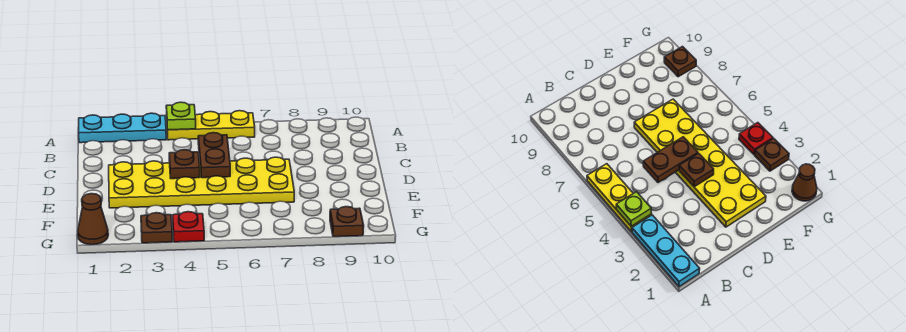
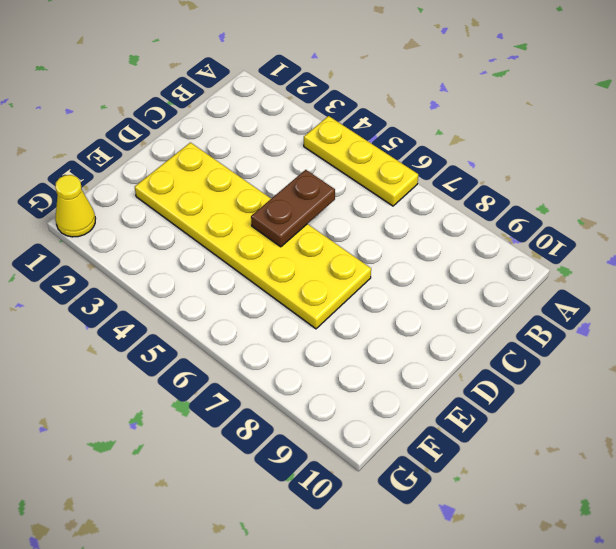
yellow cone G1 level 1 -> brown cone G1 level 1
none -> cyan plate A1:A3 level 1
none -> brown plate G3 level 1

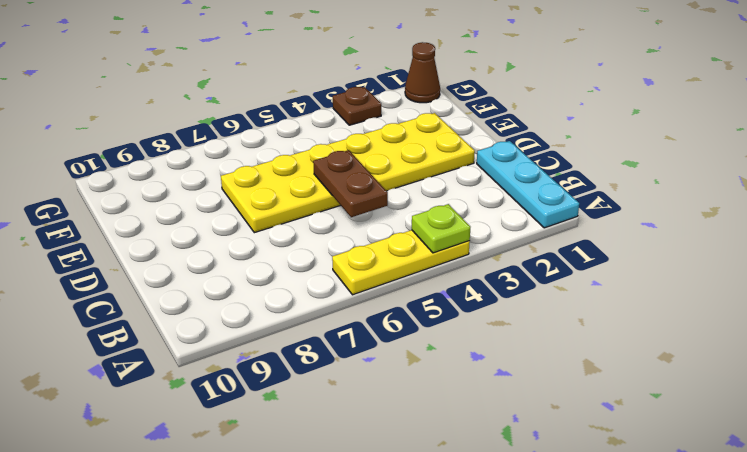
cyan plate A1:C1 level 1 -> cyan plate A1:A3 level 1
none -> red plate G4 level 1
none -> brown plate G9 level 1

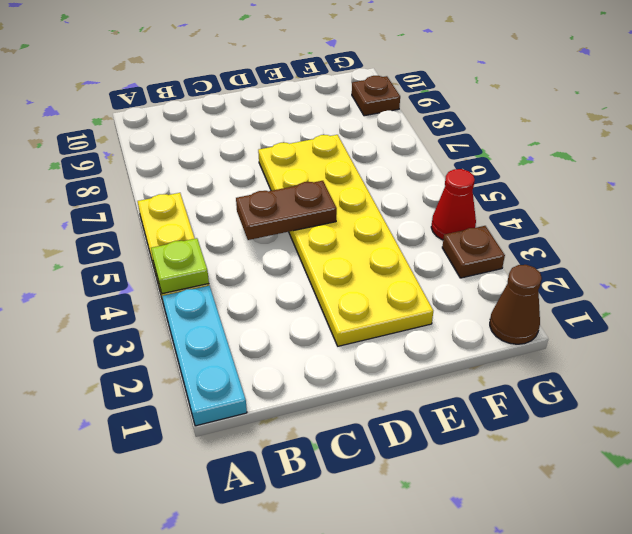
red cone G4 level 1 -> red plate G4 level 1
none -> brown plate D4 level 2

